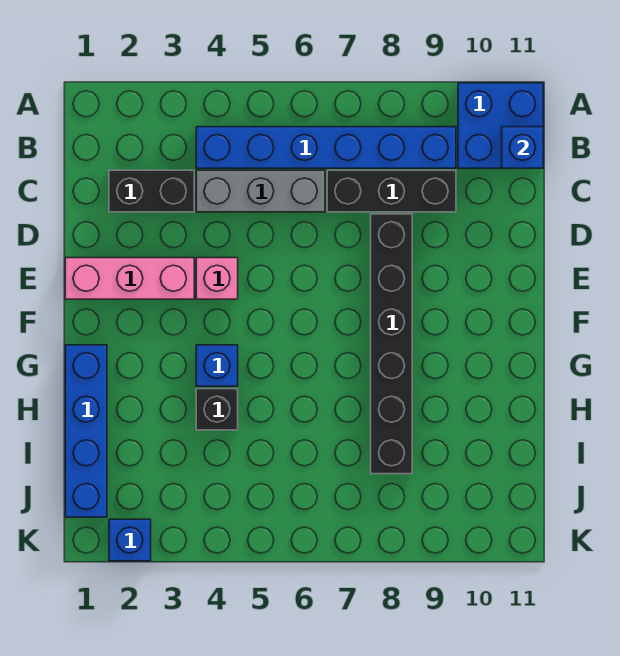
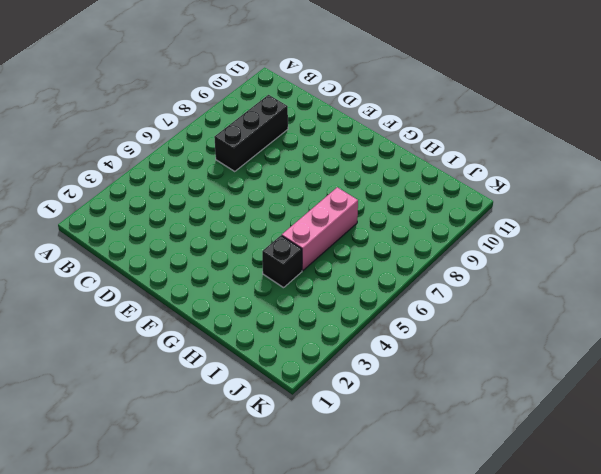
pink brick H5:H7 level 1 -> pink brick E1:E3 level 1
none -> blue brick A10:B11 level 1
none -> blue brick B4:B9 level 1
none -> black brick C2:C3 level 1

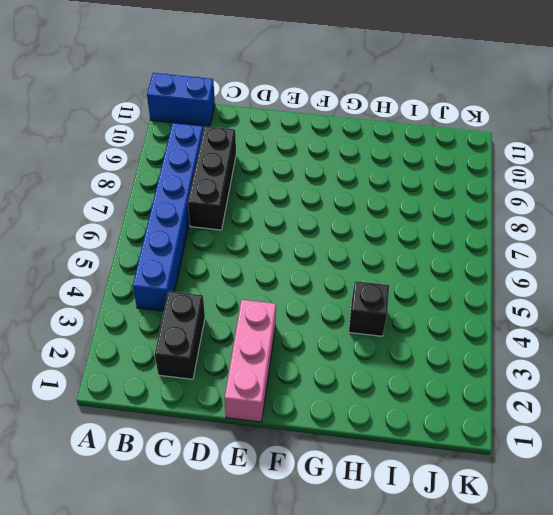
blue brick A11:B11 level 1 -> blue brick A10:B11 level 1
none -> grey brick C4:C6 level 1
none -> black brick D8:I8 level 1
none -> pink brick E4 level 1

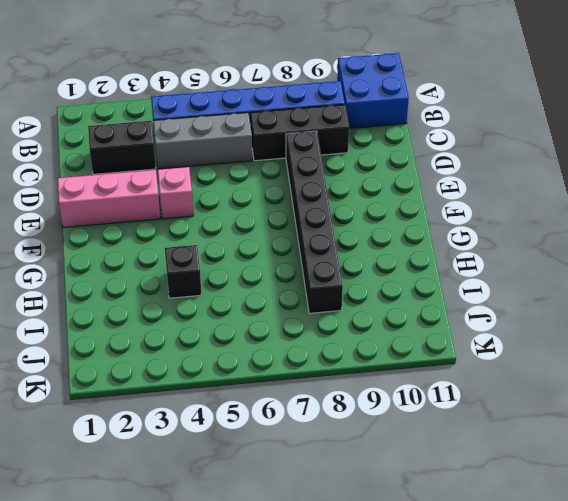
none -> blue brick G1:J1 level 1
none -> blue brick G4 level 1
none -> blue brick K2 level 1

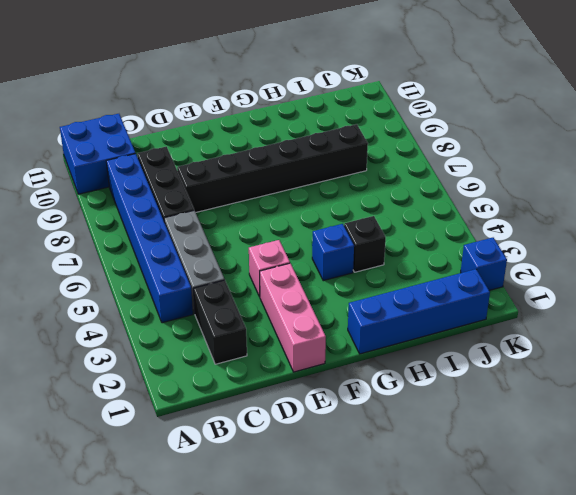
none -> blue brick B11 level 2

